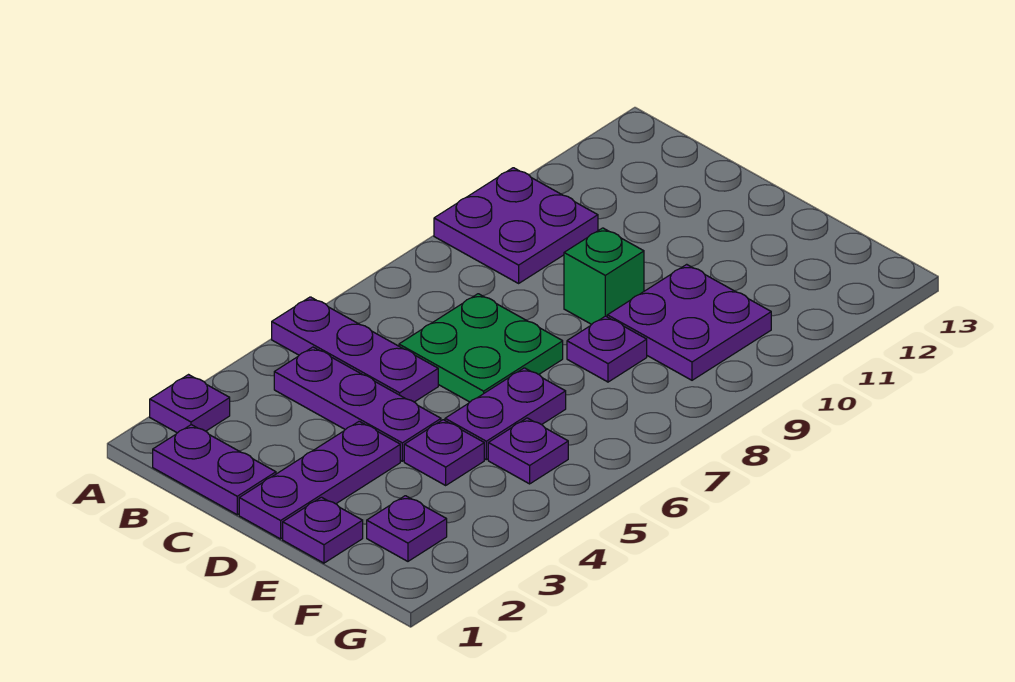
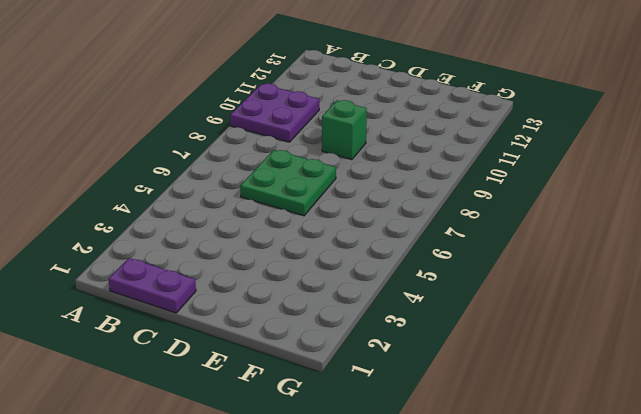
none -> purple plate A2 level 1
none -> purple plate A5:C5 level 1
none -> purple plate B4:D4 level 1

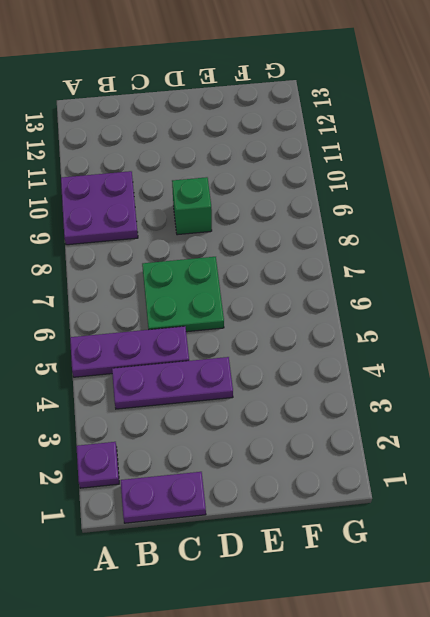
none -> purple plate D1:D3 level 1
none -> purple plate E1 level 1
none -> purple plate E4 level 1

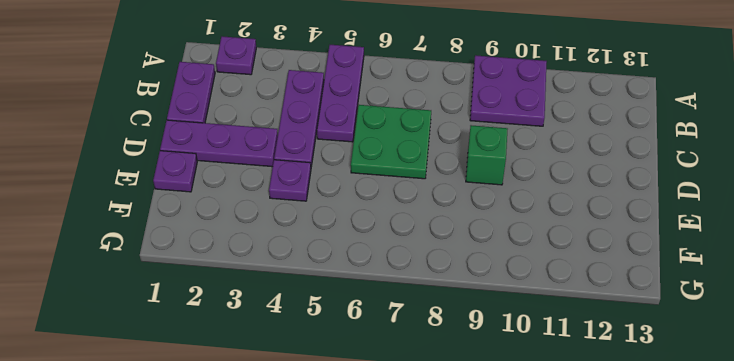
none -> purple plate E5:E6 level 1
none -> purple plate E8 level 1
none -> purple plate E9:F10 level 1

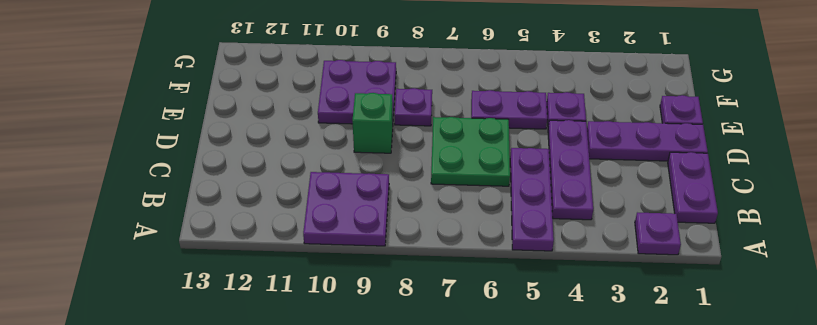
none -> purple plate F2 level 1
none -> purple plate F5 level 1

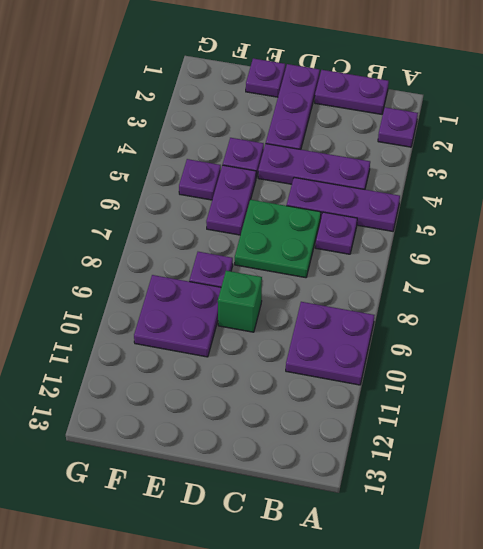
purple plate B6 level 1 -> purple plate F2 level 1

